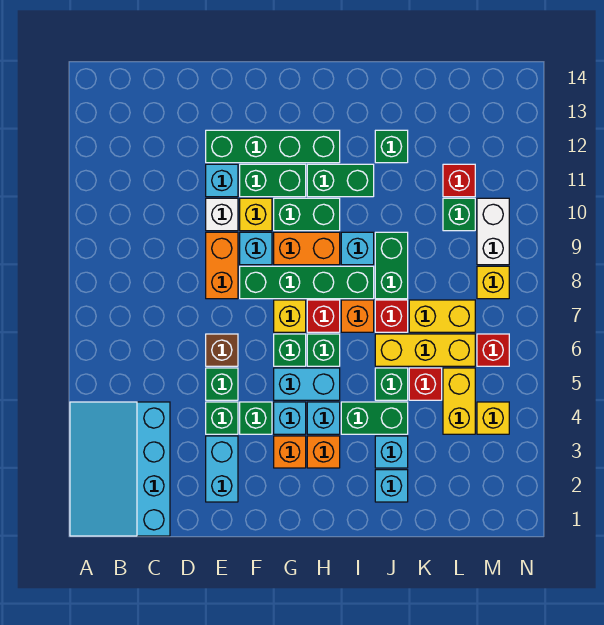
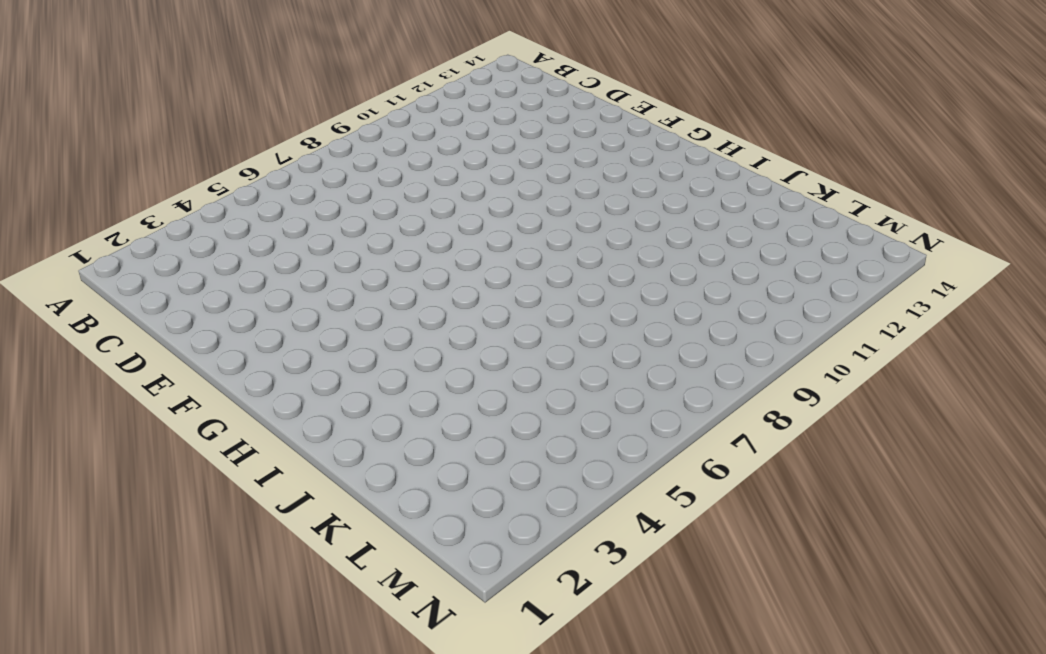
none -> cyan slope A1:C4 level 1 top C
none -> cyan brick E2:E3 level 1
none -> green brick E4 level 1
none -> green brick E5 level 1

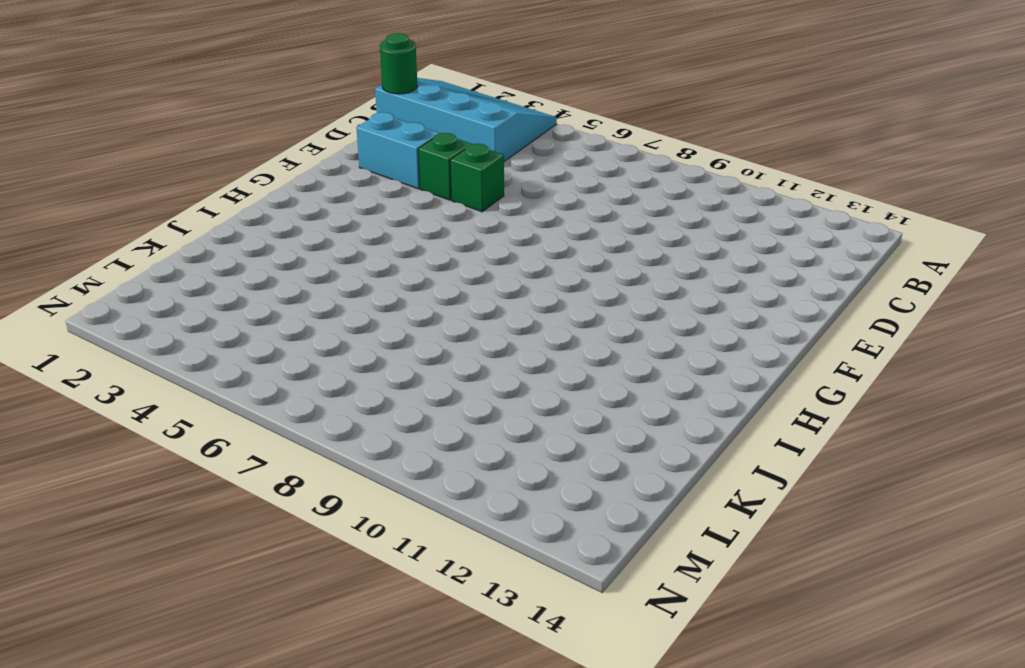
green round brick C1 level 2 -> none
none -> brown brick E6 level 1
none -> orange brick E8:E9 level 1
none -> white brick E10 level 1
none -> cyan brick E11 level 1

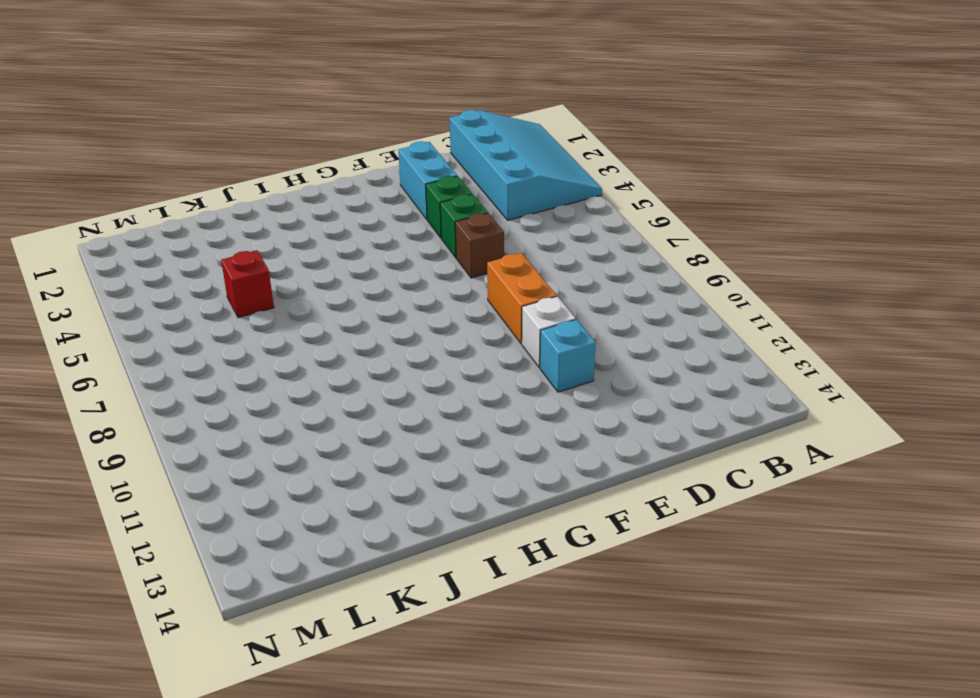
none -> green brick E12:H12 level 1
none -> green brick F4 level 1
none -> green brick F8:I8 level 1
none -> cyan brick F9 level 1

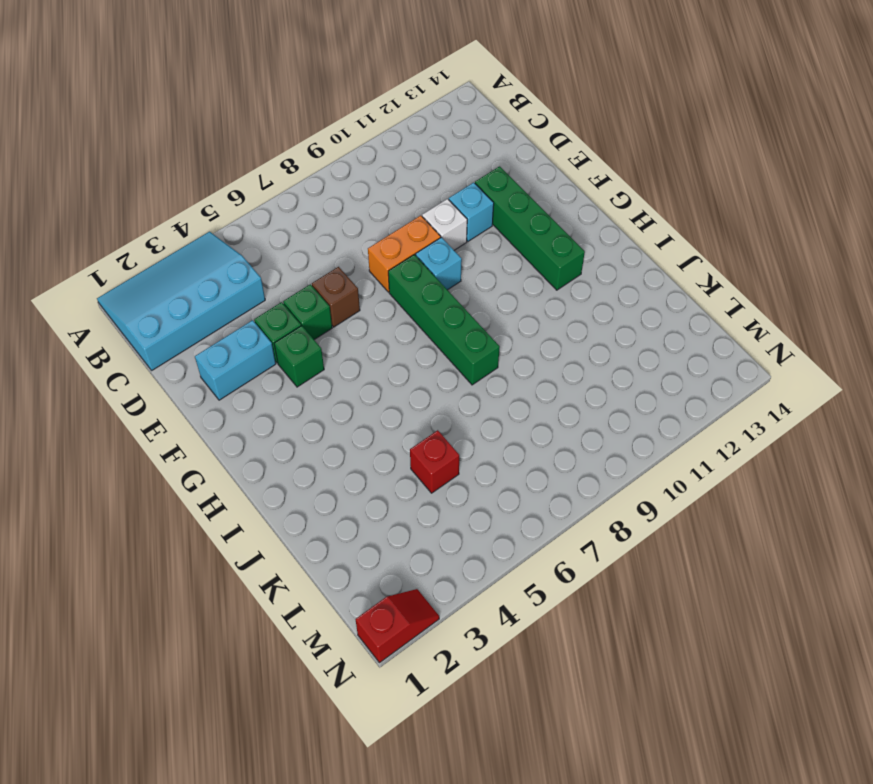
red slope N1:N2 level 1 top 1 -> none
none -> yellow brick F10 level 1
none -> green brick F11:G11 level 1
none -> orange brick G3 level 1
none -> cyan brick G4 level 1

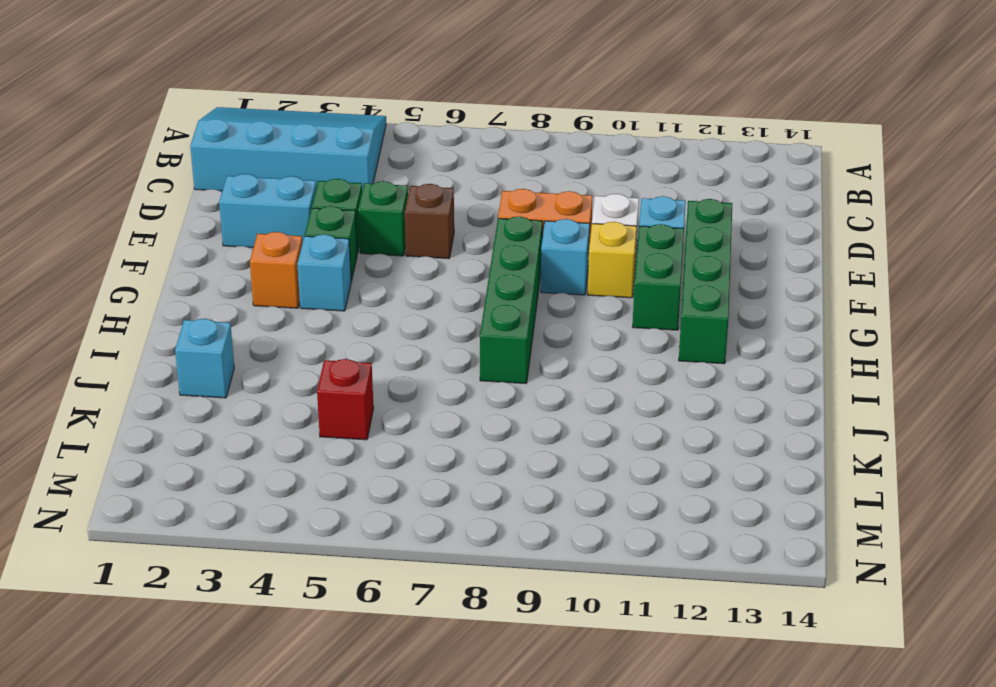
none -> cyan brick G5:H5 level 1
none -> green brick G6 level 1
none -> yellow brick G7 level 1
none -> orange brick G9:H9 level 1

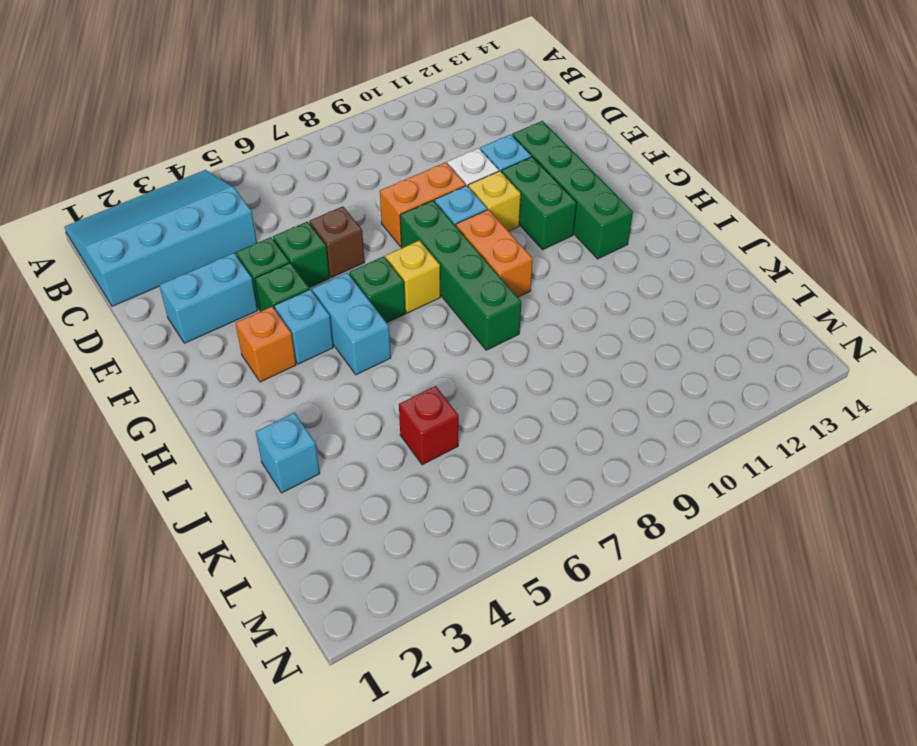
none -> green brick G10:H10 level 1
none -> orange brick H3 level 1
none -> cyan brick H4 level 1
none -> green brick H6 level 1

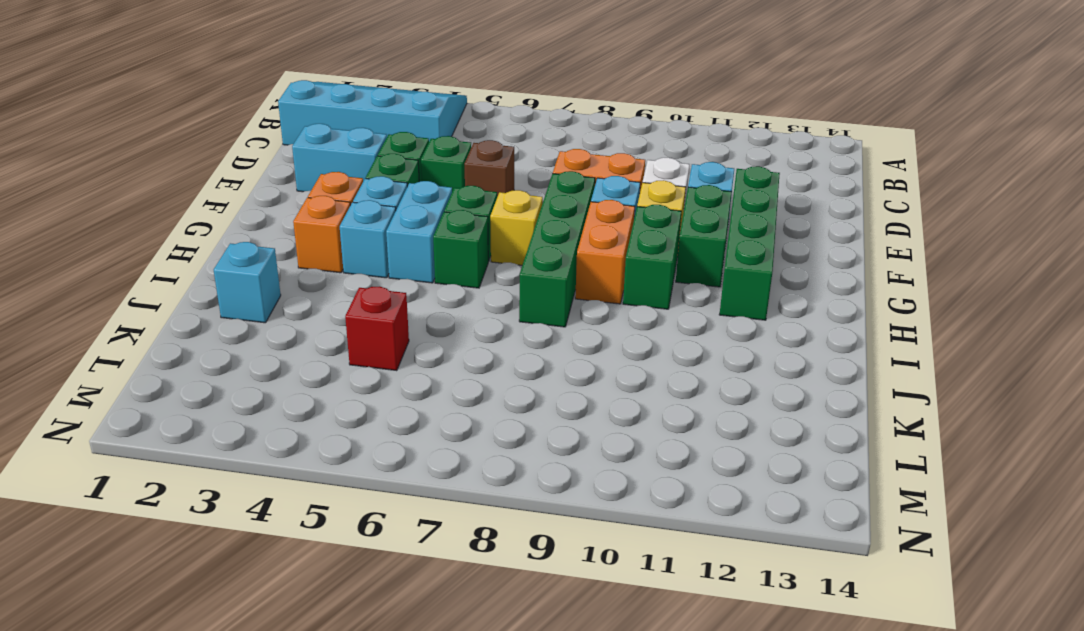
none -> red brick H7 level 1
none -> green brick H11:I11 level 1
none -> green brick I4:J4 level 1
none -> orange brick I7 level 1

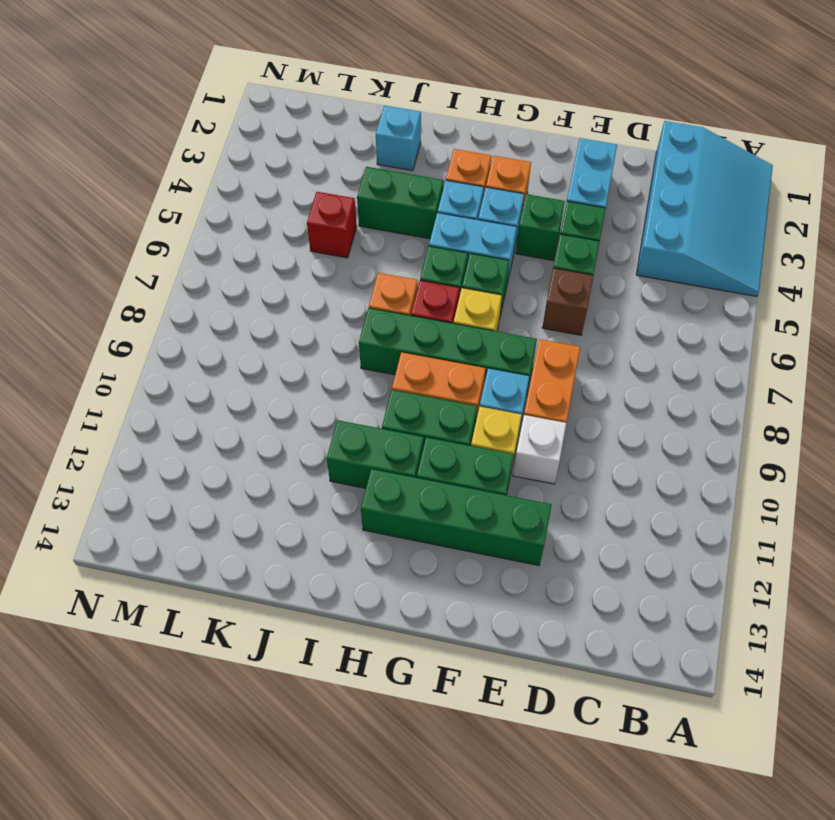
none -> cyan brick E11 level 1
none -> cyan brick I9 level 1
none -> cyan brick J3 level 1
none -> green brick J5 level 1

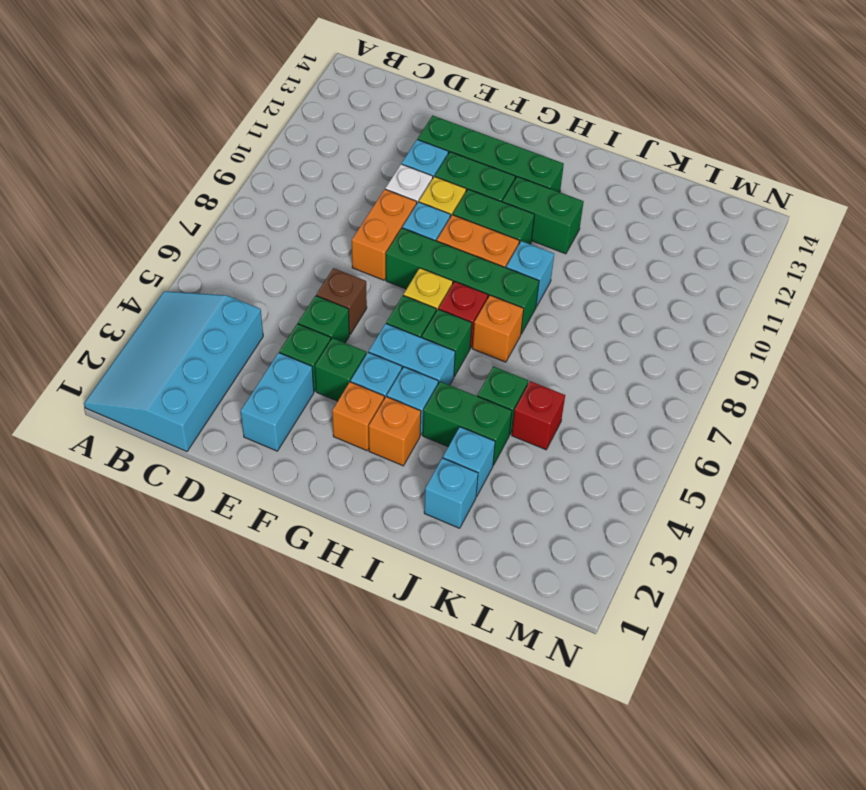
none -> yellow brick J6:L6 level 1
none -> red brick J7 level 1
none -> green brick J8:J9 level 1
none -> green brick J12 level 1

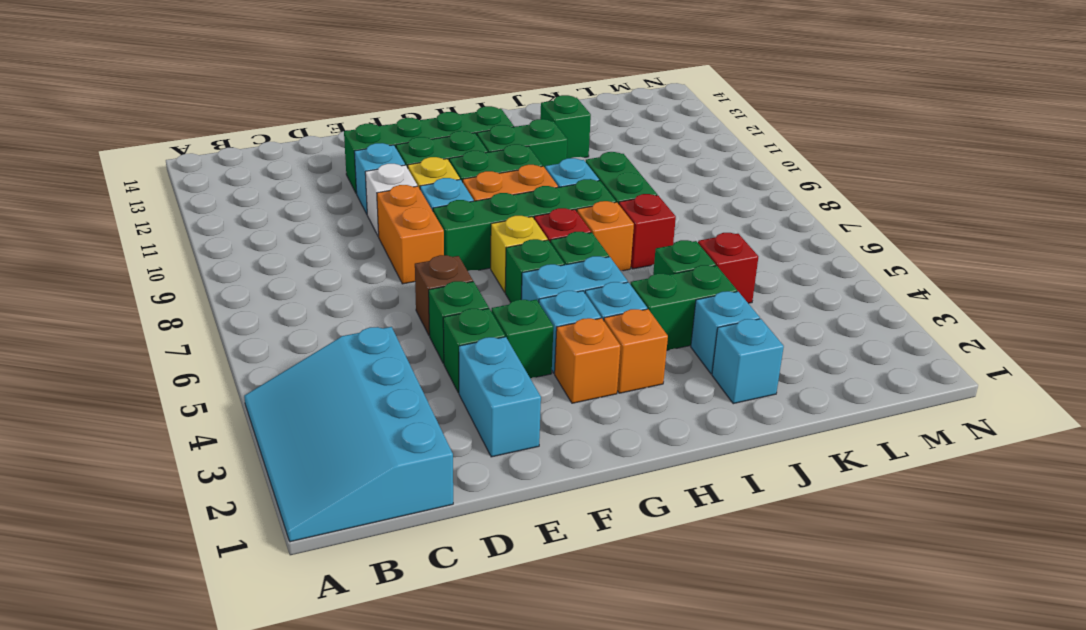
none -> yellow brick J6:L6 level 1
none -> yellow brick K7:L7 level 1
none -> yellow brick L4:L5 level 1
none -> green brick L10 level 1

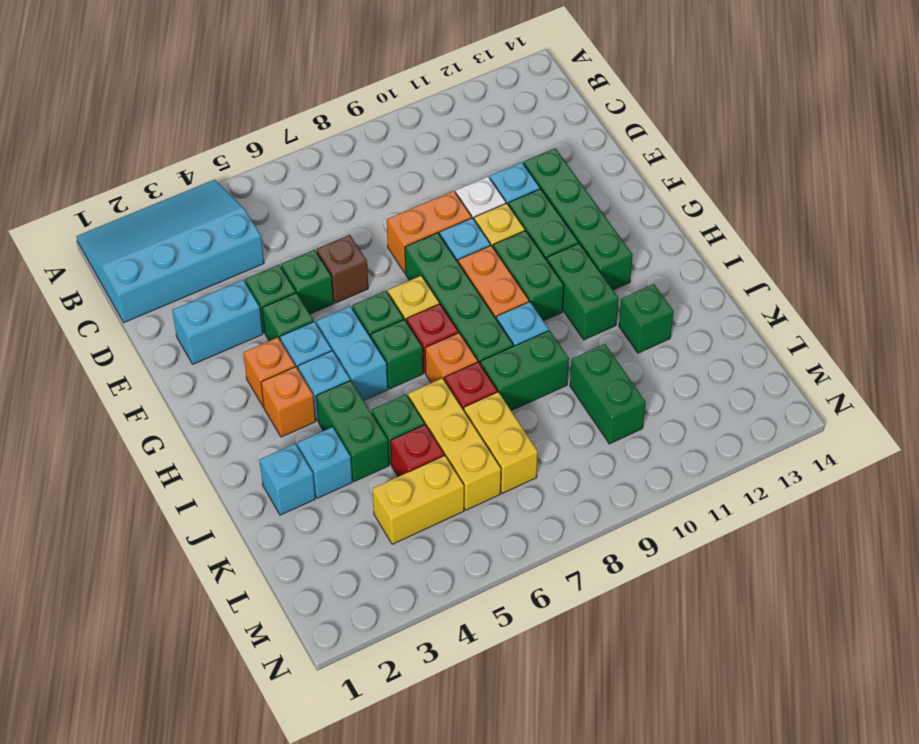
green brick K10:L10 level 1 -> green brick L10 level 1
none -> red brick L11 level 1
none -> yellow brick M4 level 1
none -> red brick M6 level 1
none -> yellow brick M8 level 1

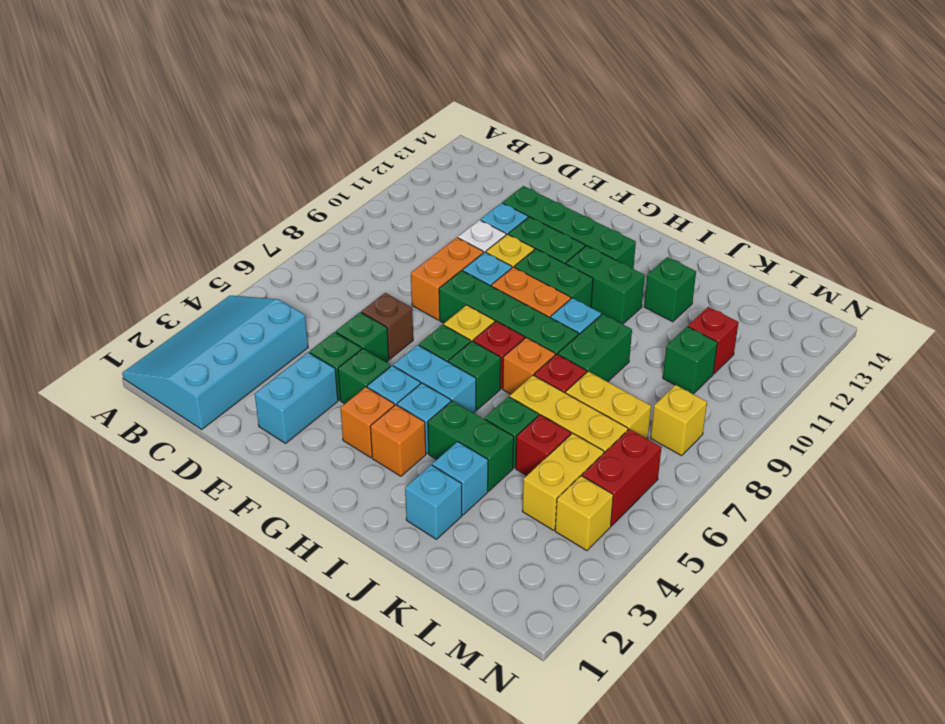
red brick M5:M6 level 1 -> red brick M6 level 1
none -> white brick M9:M10 level 1

